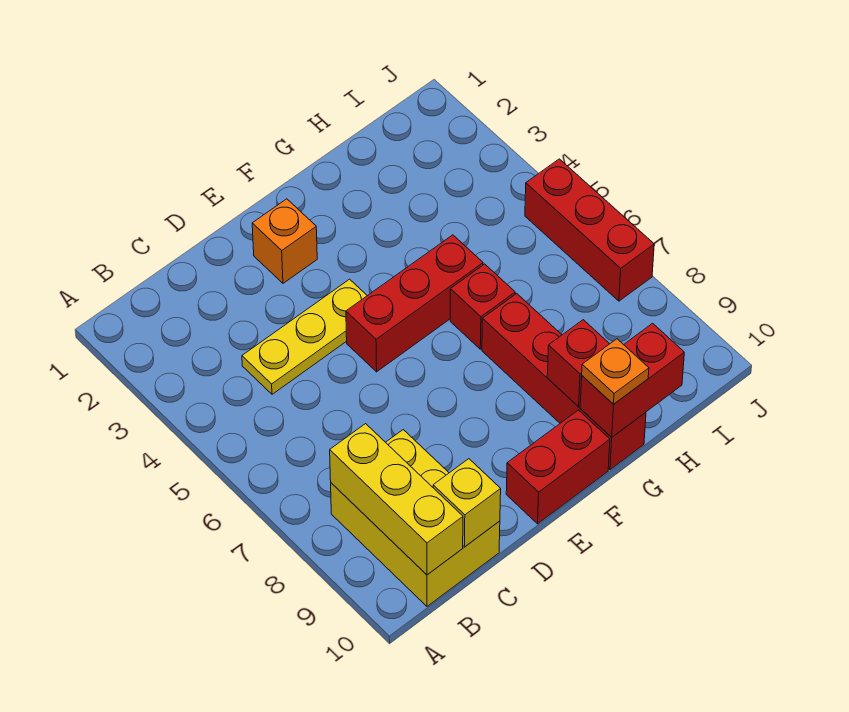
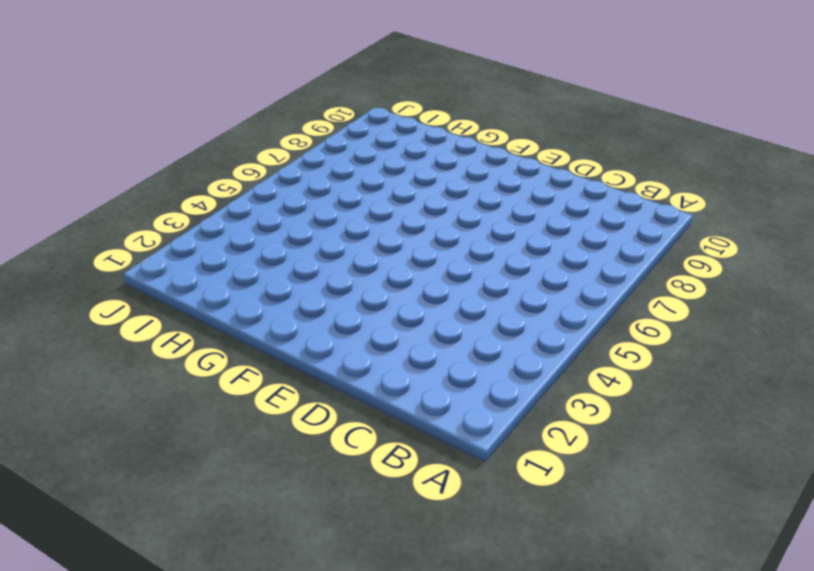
none -> yellow brick B8:C10 level 1
none -> yellow plate C4:E4 level 1
none -> orange brick E2 level 1

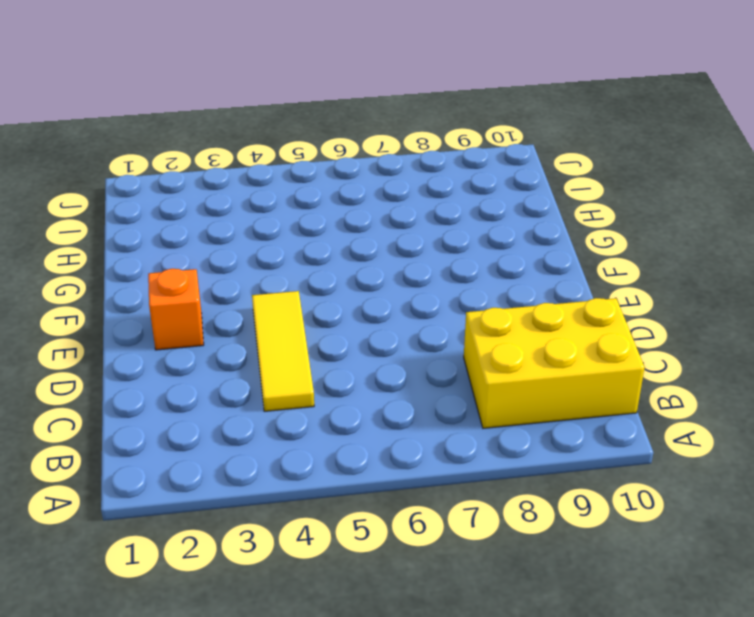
yellow tile C4:E4 level 1 -> yellow plate C4:E4 level 1
none -> red brick E5:G5 level 1
none -> red brick E10:F10 level 1
none -> red brick G6 level 1

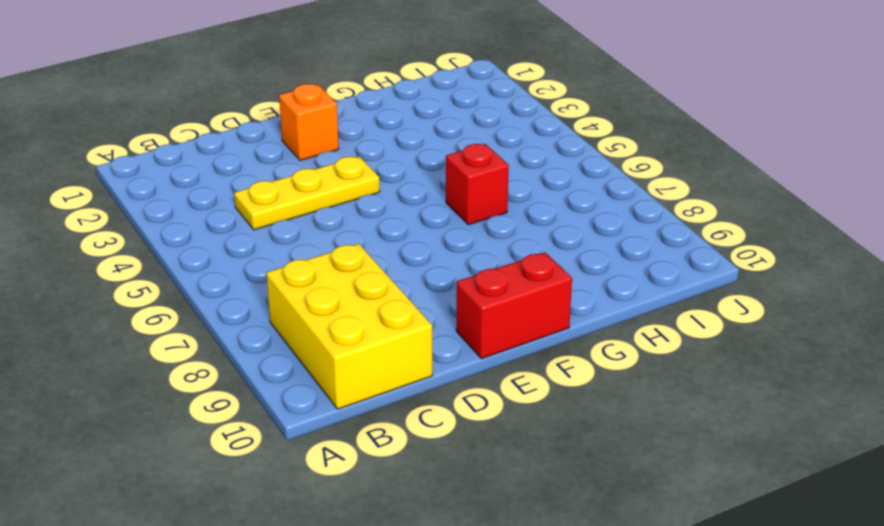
none -> red brick E5:G5 level 1
none -> red brick G7:G10 level 1
none -> red brick J5:J7 level 1

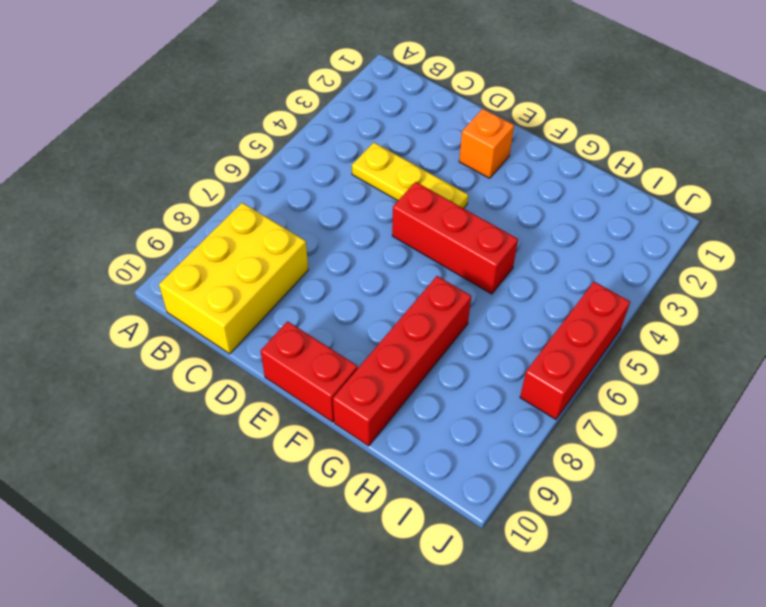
none -> red brick G6 level 1
none -> yellow brick B8:B10 level 2
none -> yellow brick C10 level 2

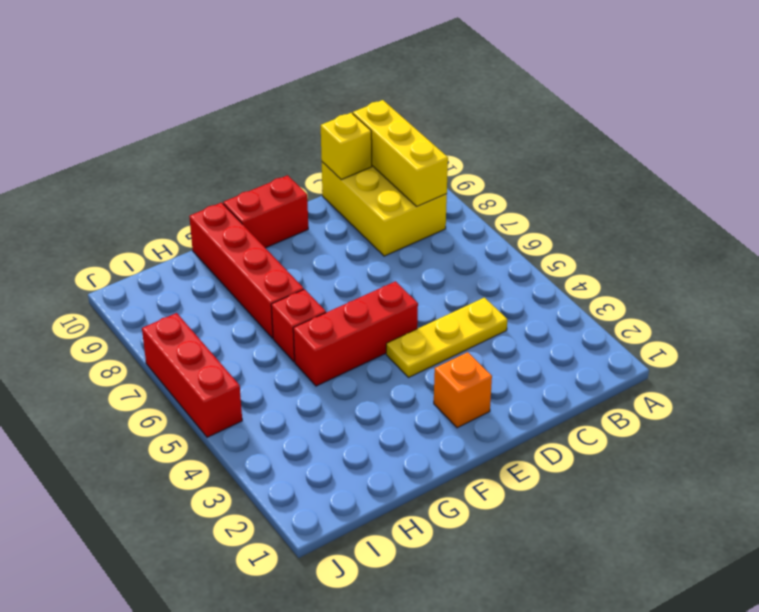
none -> red brick G9 level 2
none -> red brick G10:H10 level 2
none -> orange plate G10 level 3

